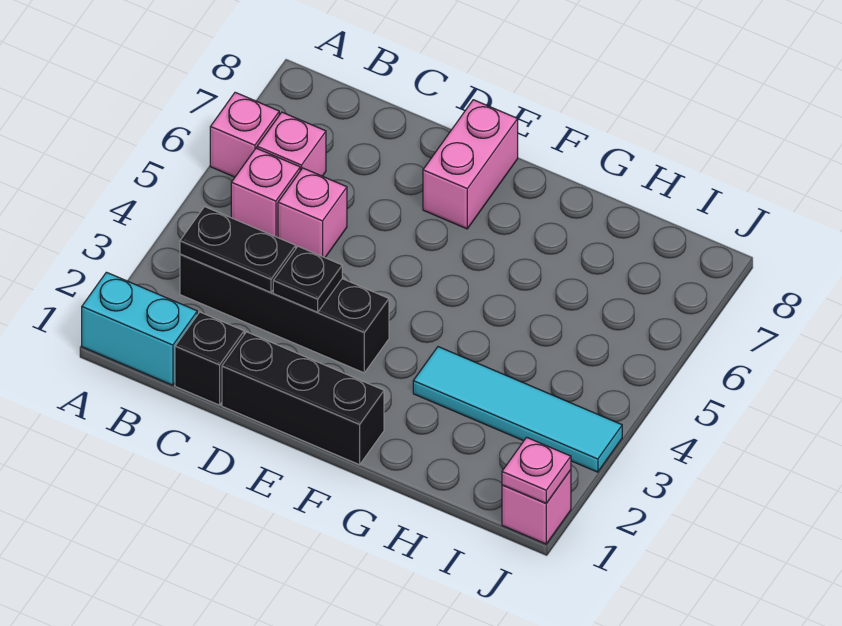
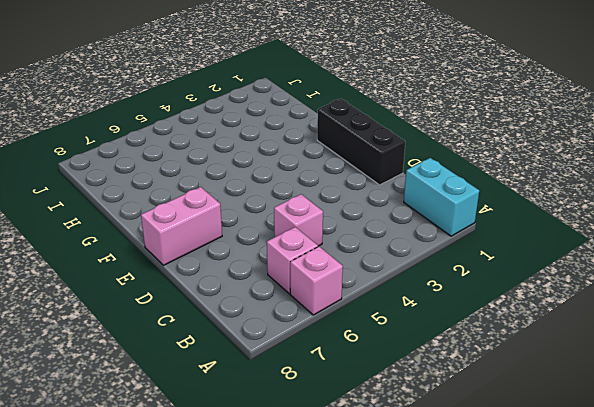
none -> black brick B3:E3 level 1
none -> pink brick B5 level 1
none -> black brick C1 level 1

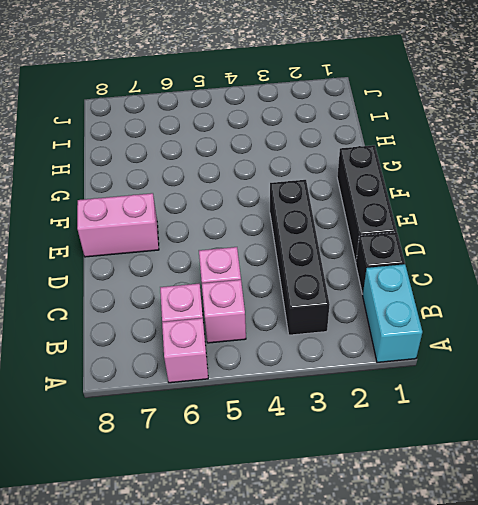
none -> cyan tile G3:J3 level 1
none -> pink brick J1 level 1
none -> black plate B3:C3 level 2

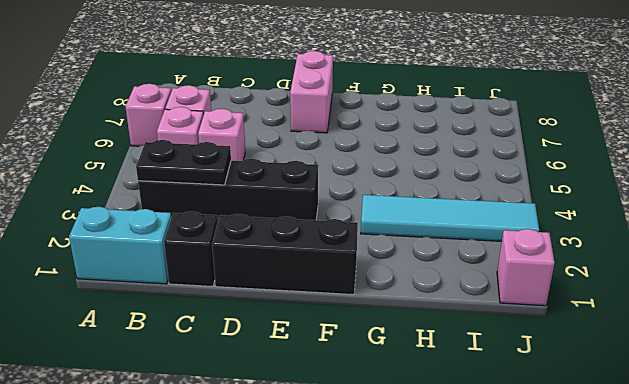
none -> black plate D3 level 2
none -> pink plate J1 level 2

